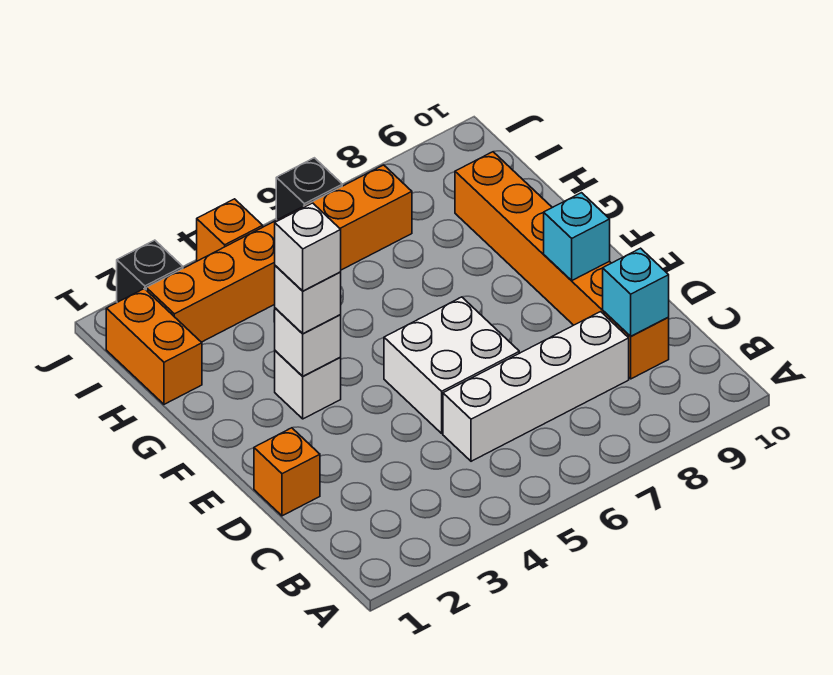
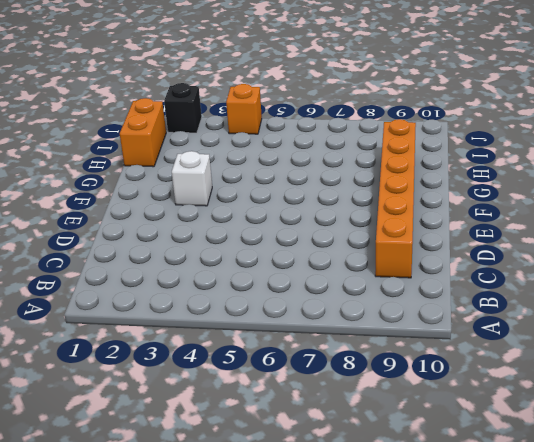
none -> white brick C5:C8 level 1
none -> orange brick D1 level 1
none -> white brick D5:E6 level 1

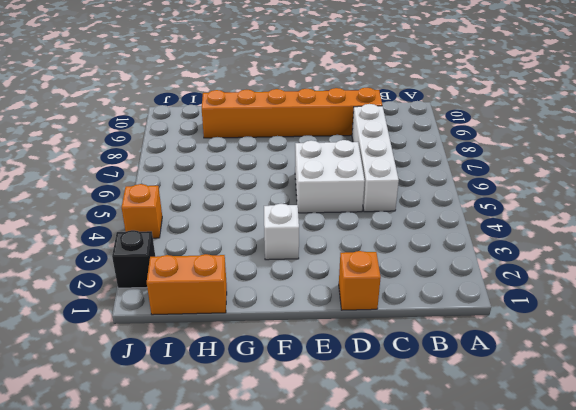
none -> orange brick I2:I7 level 1
none -> black brick J6 level 1
none -> cyan brick C9 level 2

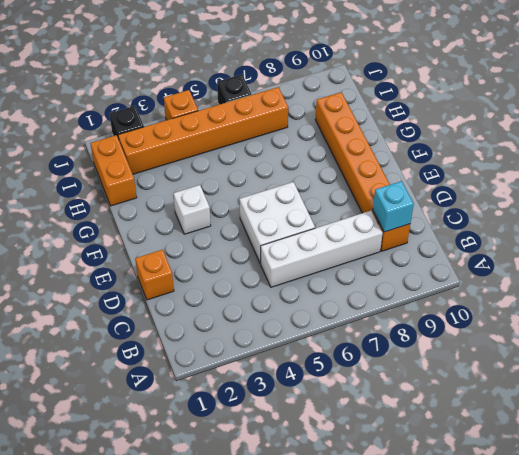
none -> cyan brick E9 level 2
none -> white brick F3 level 2
none -> white brick F3 level 3

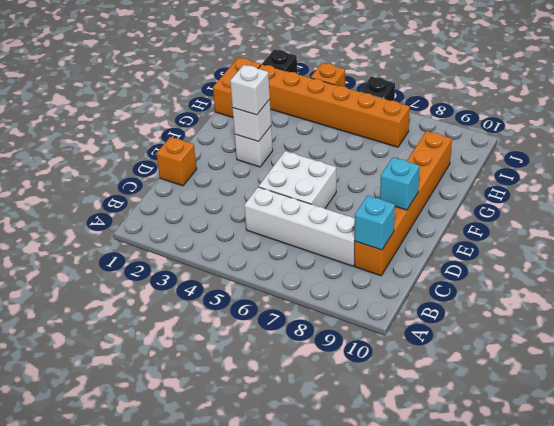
none -> white brick F3 level 4

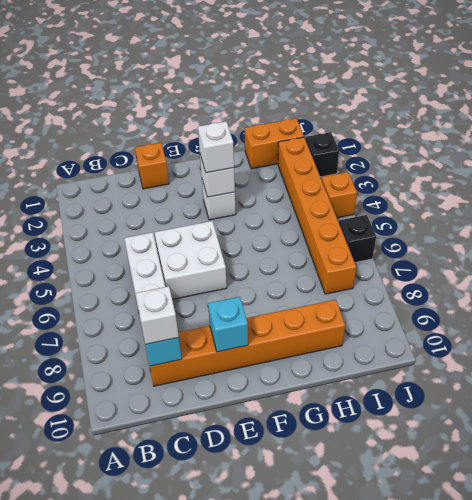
white brick C9 level 3 -> white brick F3 level 4

